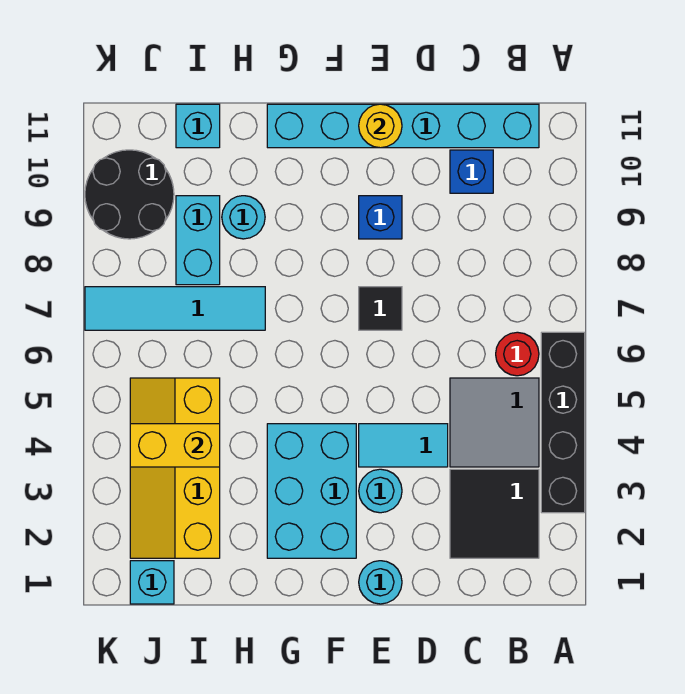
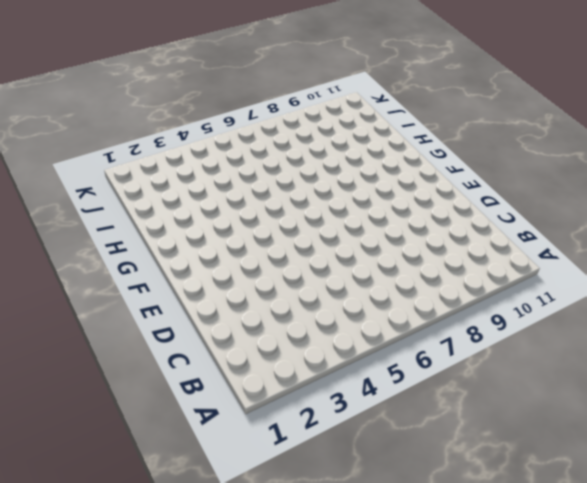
none -> black brick A3:A6 level 1
none -> black tile B2:C3 level 1
none -> grey tile B4:C5 level 1

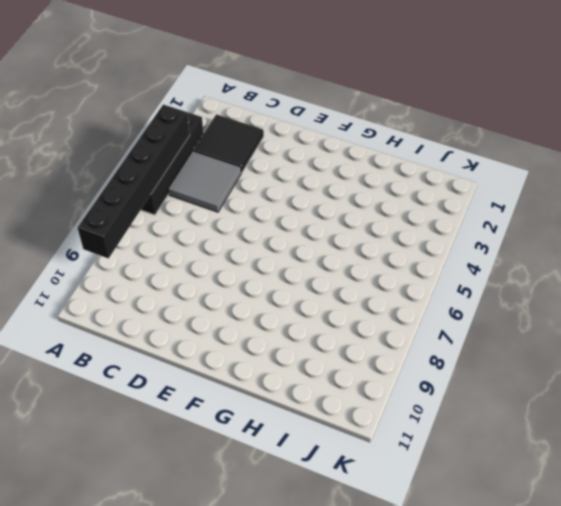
black brick A4:A9 level 2 -> none
none -> red round brick B6 level 1
none -> cyan brick B11:G11 level 1
none -> blue brick C10 level 1

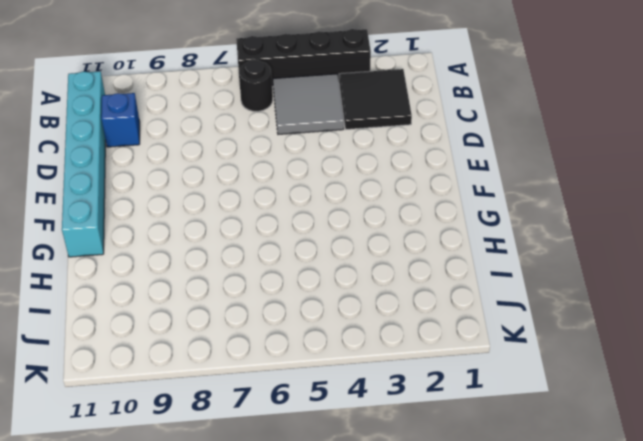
black round brick B6 level 1 -> red round brick B6 level 1
none -> cyan tile D4:E4 level 1
none -> cyan round brick E1 level 1
none -> cyan round brick E3 level 1

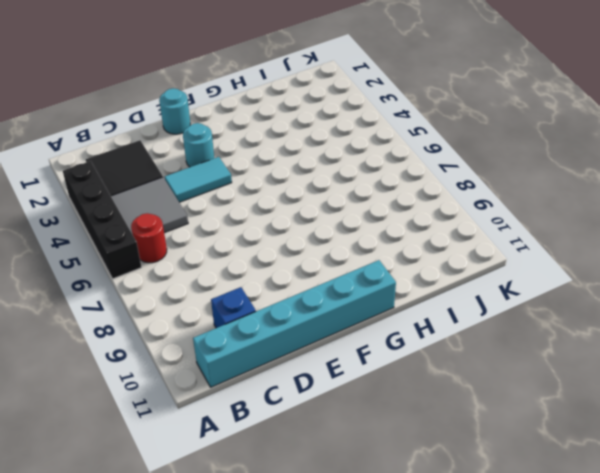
none -> black tile E7 level 1
none -> blue brick E9 level 1
none -> cyan brick F2:G4 level 1

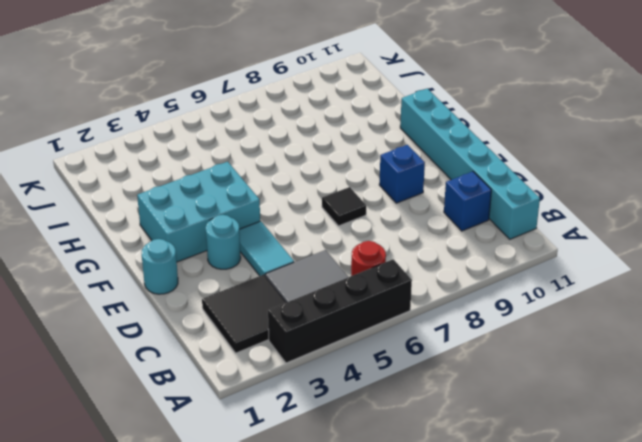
none -> cyan tile H7:K7 level 1
none -> cyan round brick H9 level 1
none -> yellow slope I2:J5 level 1 top I

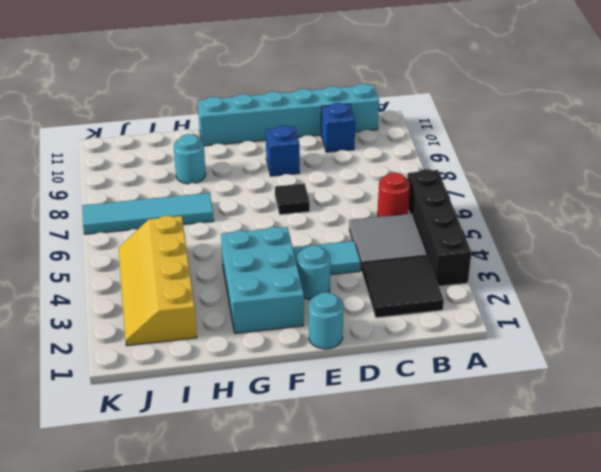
none -> cyan brick I8:I9 level 1
none -> cyan brick I11 level 1
none -> cyan brick J1 level 1

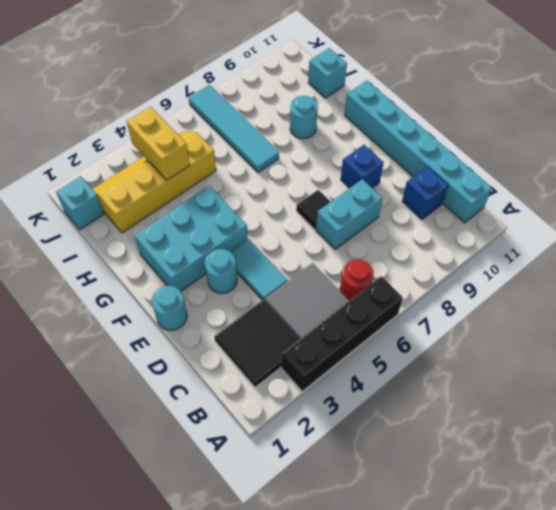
cyan brick D7:D8 level 1 -> cyan brick I8:I9 level 1
none -> black round brick J9:K10 level 1
none -> yellow round brick E11 level 2

